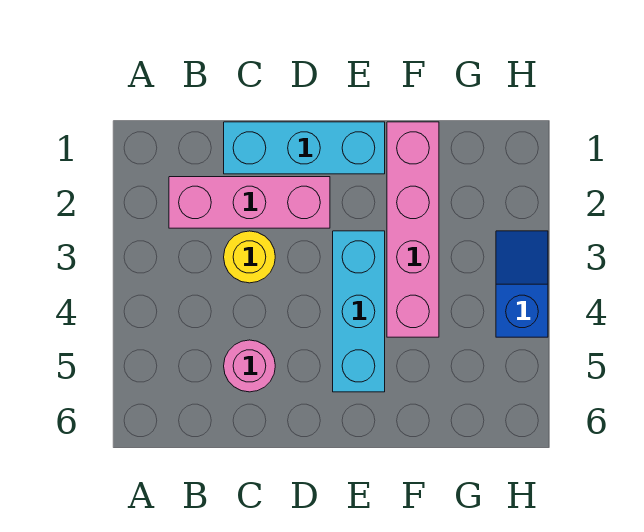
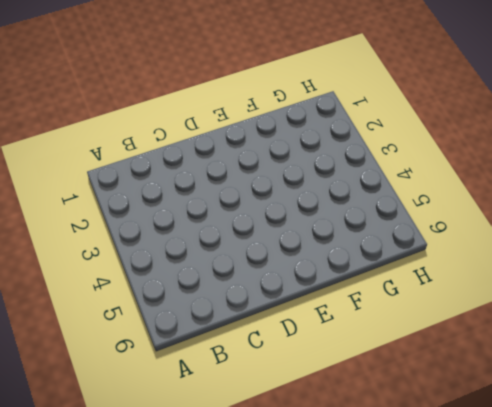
none -> pink brick B2:D2 level 1
none -> cyan brick C1:E1 level 1

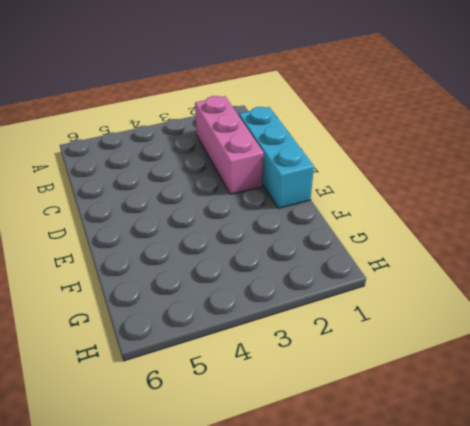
none -> yellow round brick C3 level 1
none -> pink round brick C5 level 1

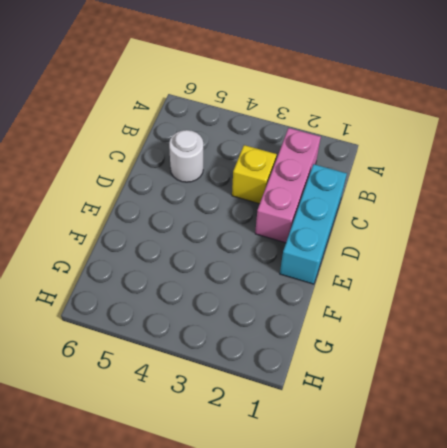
yellow brick C3 level 1 -> yellow round brick C3 level 1
white round brick C5 level 1 -> pink round brick C5 level 1
none -> cyan brick E3:E5 level 1
none -> pink brick F1:F4 level 1

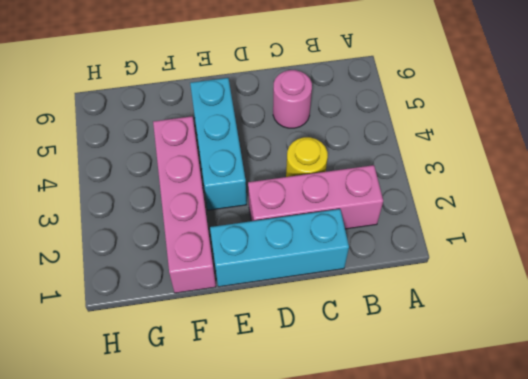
none -> blue slope H3:H4 level 1 top 4

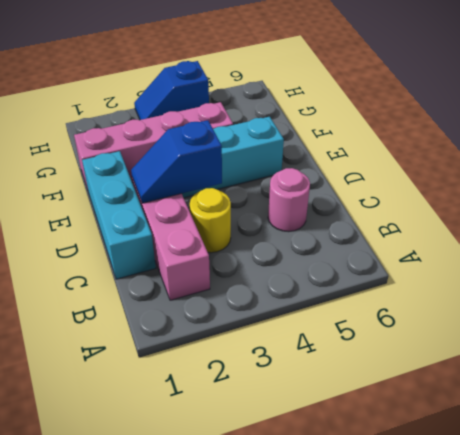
blue slope D2:D3 level 2 top 3 -> none

